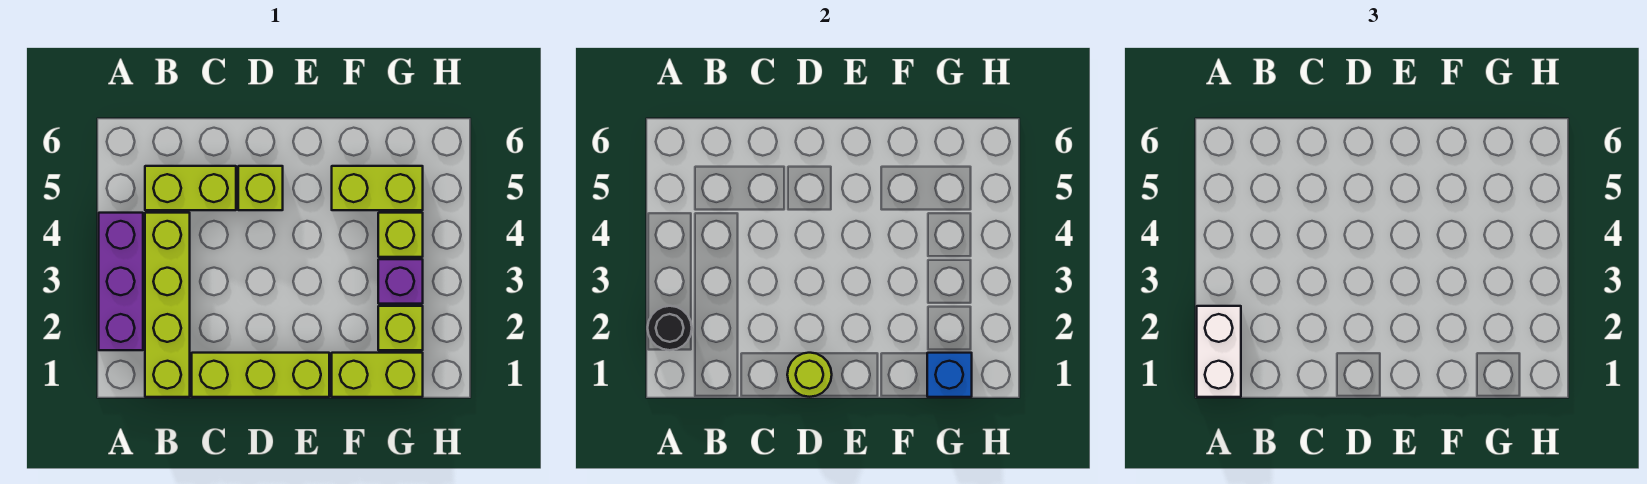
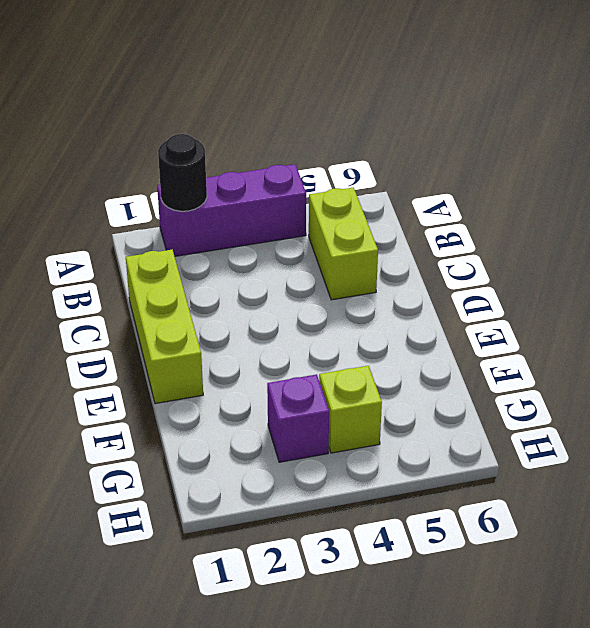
none -> lime brick B1:B4 level 1
none -> lime brick D5 level 1
none -> lime brick F1:G1 level 1

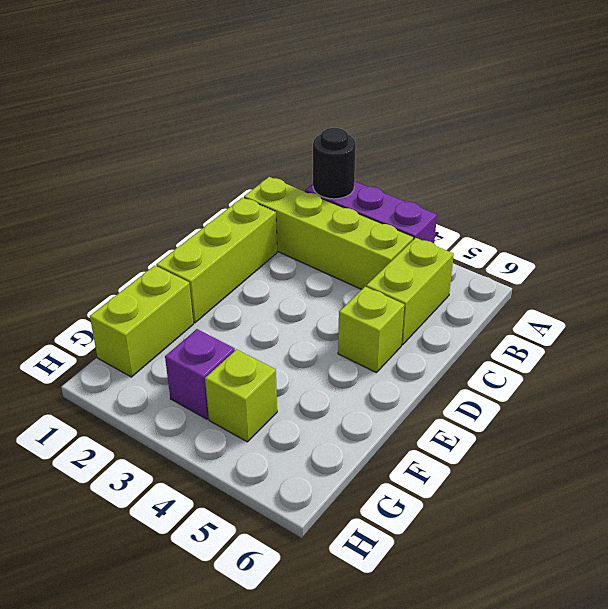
none -> lime brick F5:G5 level 1
none -> lime brick G2 level 1
none -> lime round brick D1 level 2

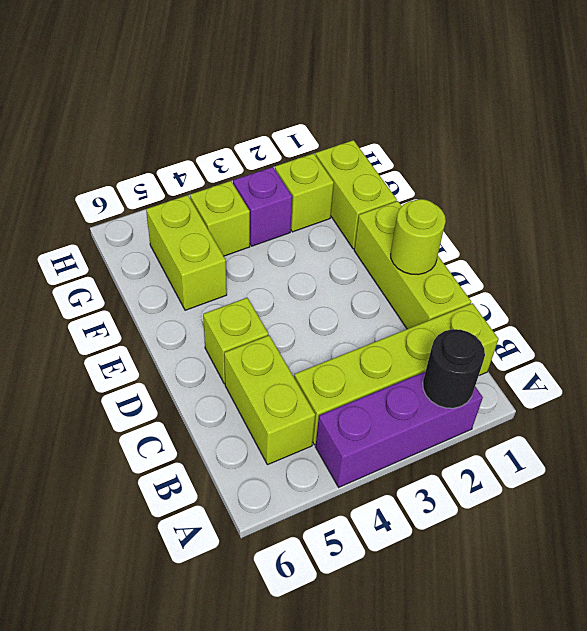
none -> blue brick G1 level 2
none -> white brick A1:A2 level 3

